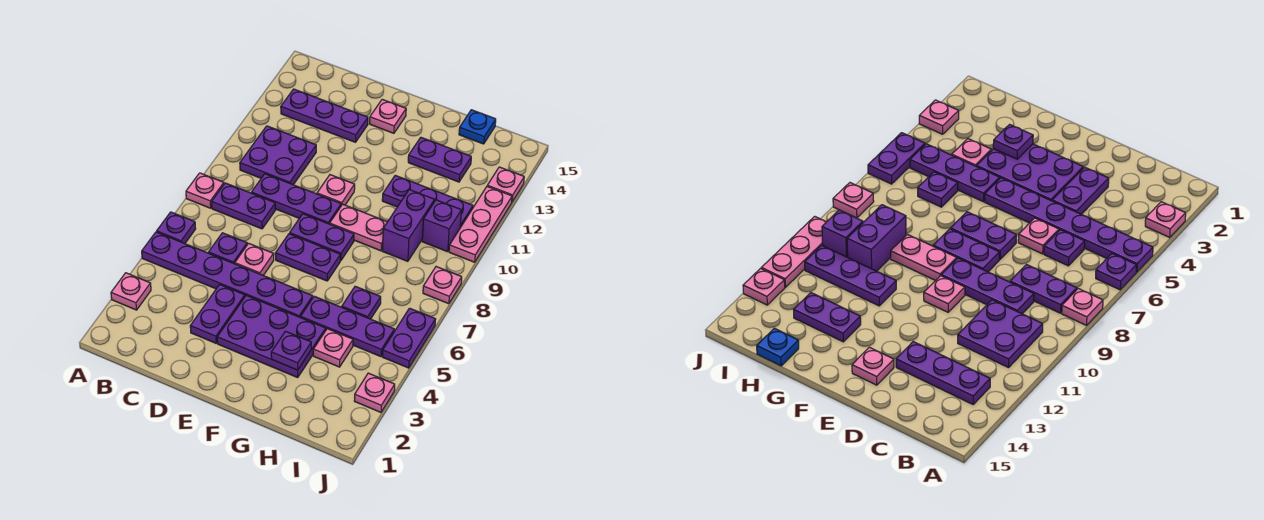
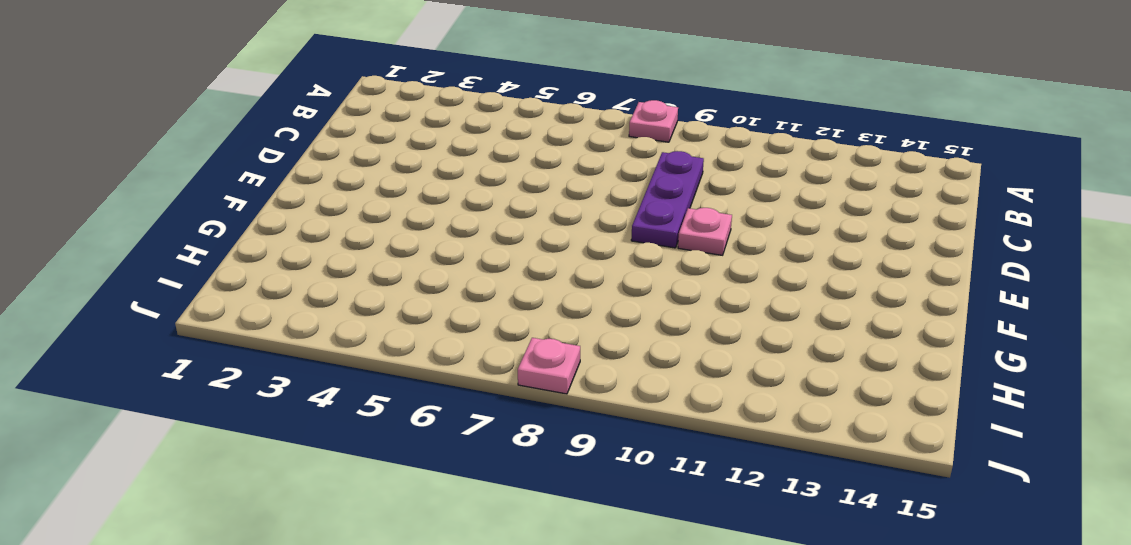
none -> pink plate A3 level 1
none -> purple plate A5:F5 level 1
none -> purple plate A6 level 1
none -> purple plate B8:C8 level 1

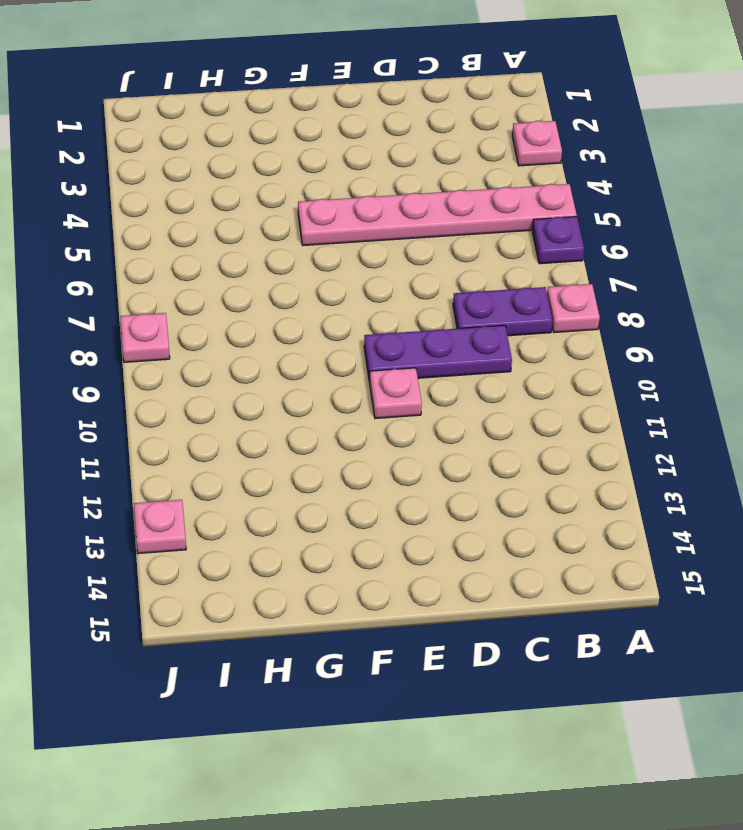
pink plate A5:F5 level 1 -> purple plate A5:F5 level 1
none -> purple plate B10:C11 level 1
none -> purple plate B13:D13 level 1
none -> purple plate C6 level 1
none -> purple plate D3:D4 level 1

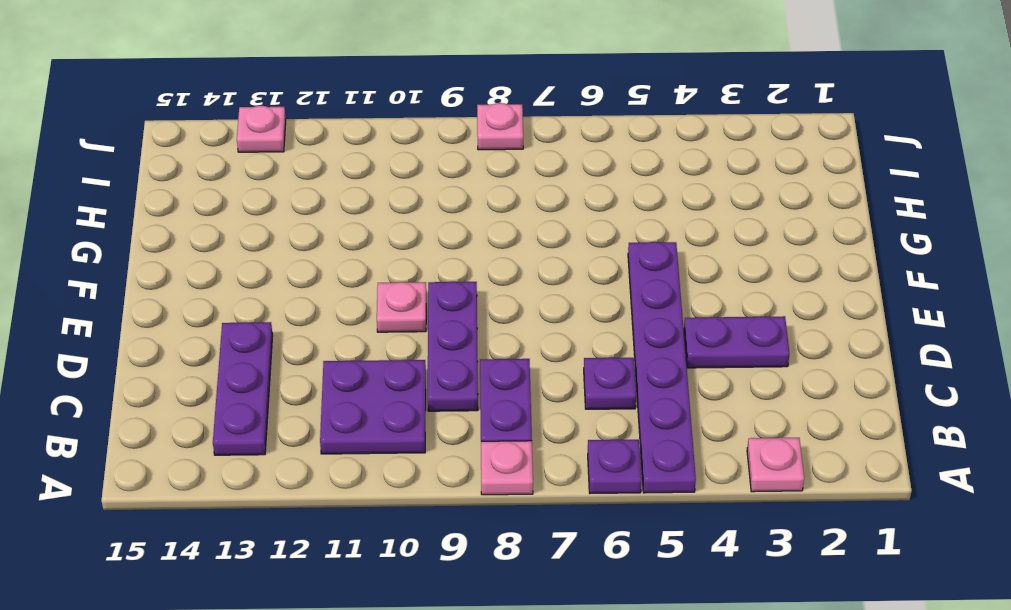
none -> pink plate D6 level 1
none -> purple plate E3:G4 level 1
none -> purple plate E7:F7 level 1
none -> purple plate E8:F8 level 1

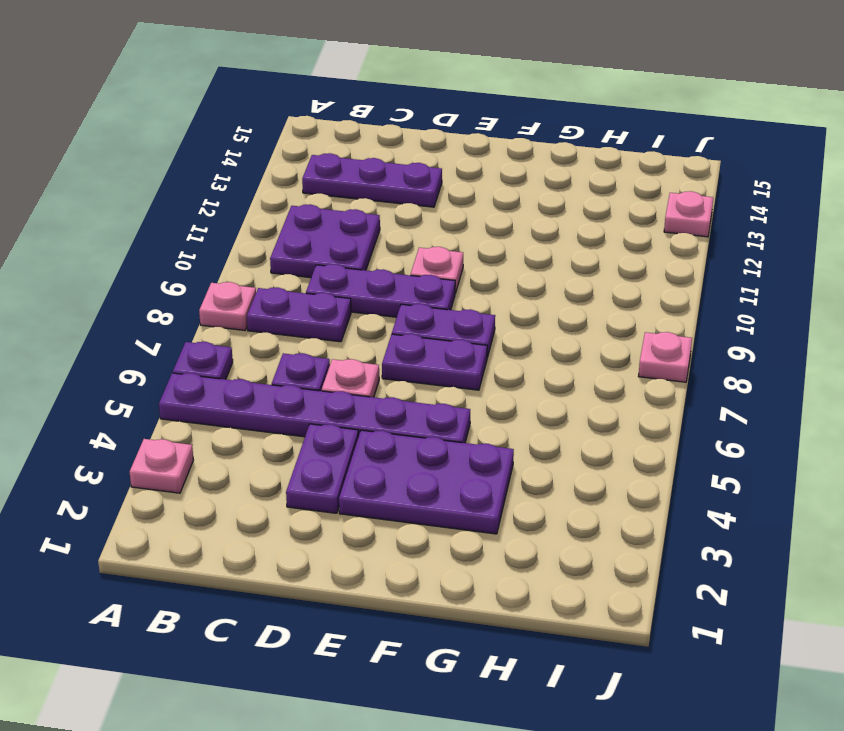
none -> pink plate E14 level 1
none -> pink plate F9:G9 level 1
none -> purple plate G5:I5 level 1
none -> purple plate G11:I11 level 1

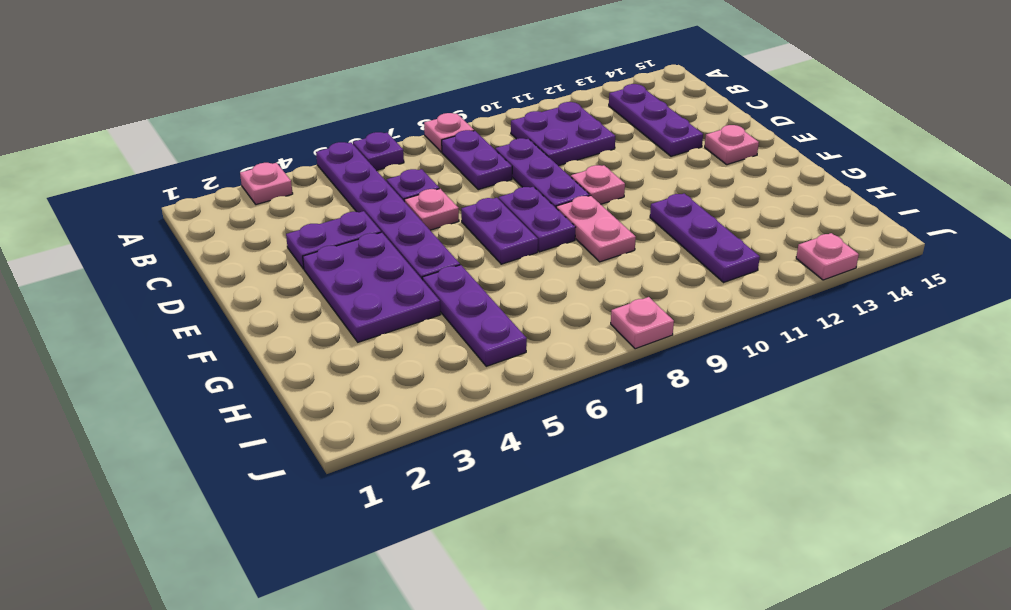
none -> purple plate G13:H13 level 1
none -> pink plate H4 level 1
none -> purple plate H6 level 1
none -> purple brick H9:H10 level 1

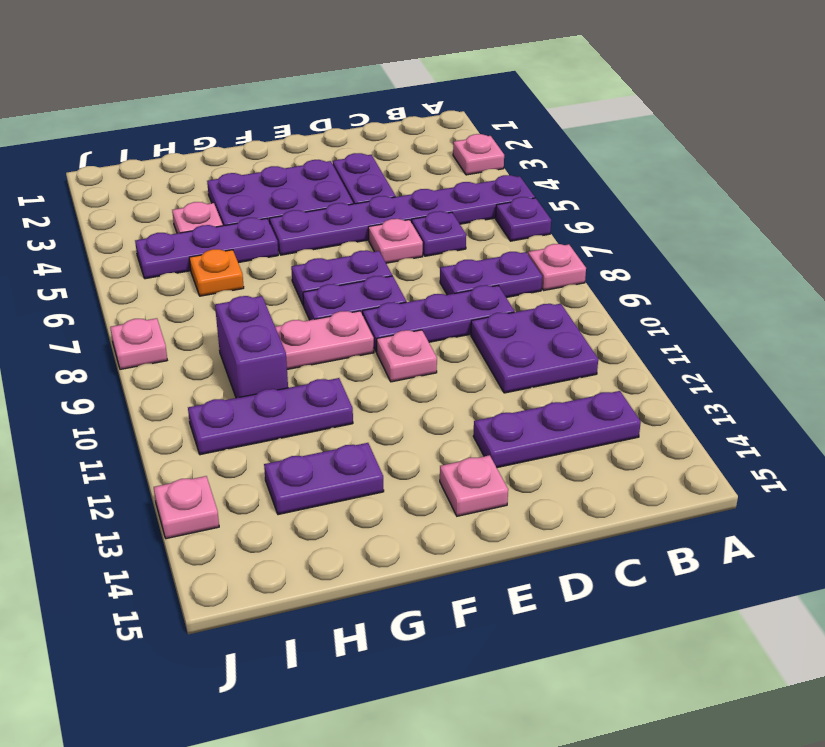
orange plate H6 level 1 -> purple plate H6 level 1
none -> blue plate H15 level 1
none -> purple brick I10 level 1
none -> pink plate J3 level 1
none -> purple plate J5:J6 level 1

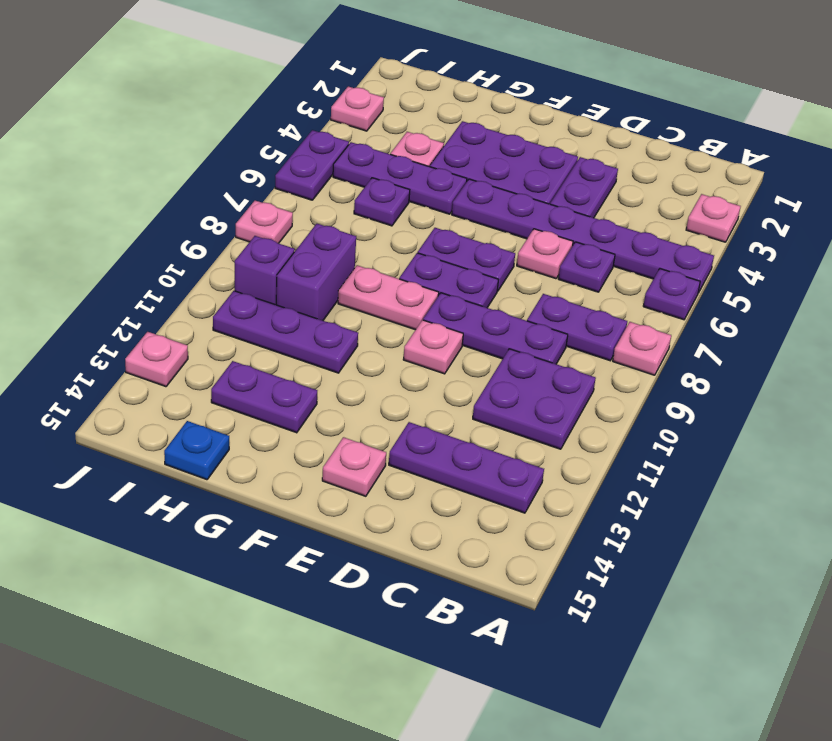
none -> pink plate J10:J12 level 1
none -> purple plate G3 level 2

